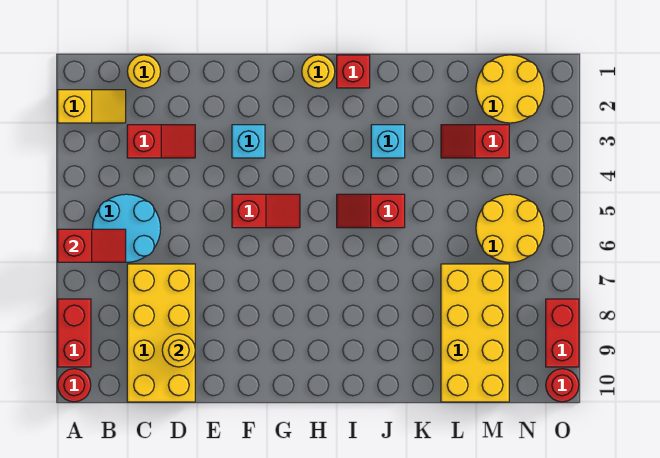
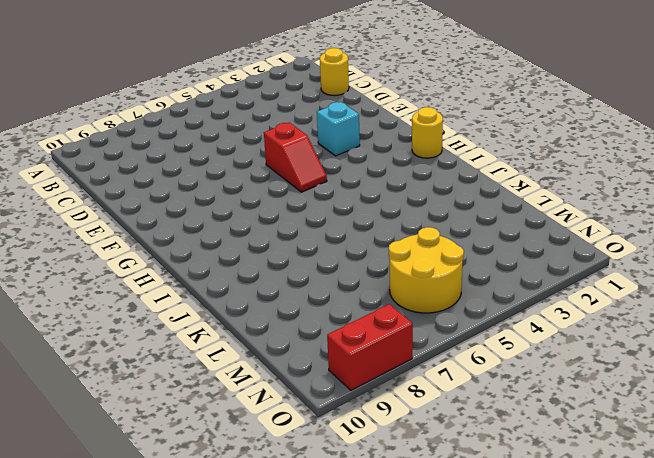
none -> yellow slope A2:B2 level 1 top A
none -> red brick A8:A9 level 1
none -> red round brick A10 level 1

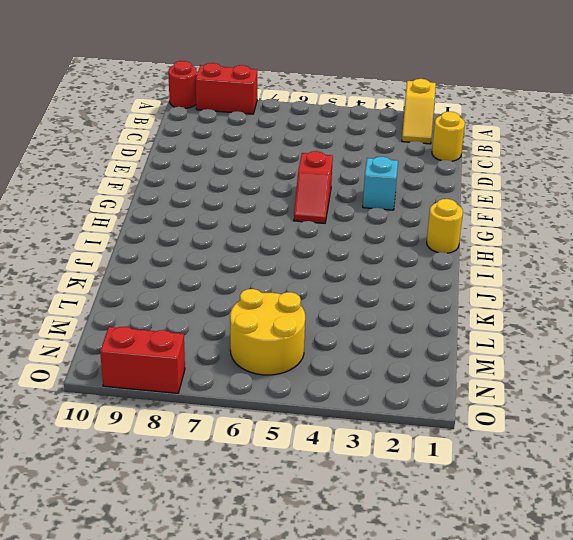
none -> cyan round brick B5:C6 level 1
none -> red slope C3:D3 level 1 top C
none -> yellow brick C7:D10 level 1

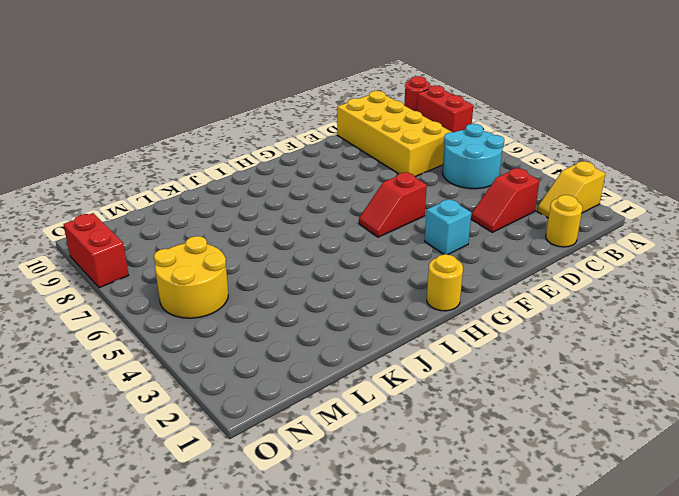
none -> red brick I1 level 1
none -> red slope I5:J5 level 1 top J
none -> cyan brick J3 level 1

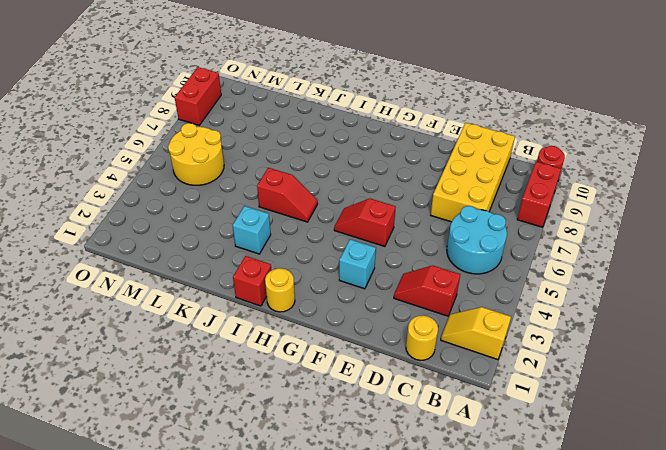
none -> red slope L3:M3 level 1 top M
none -> yellow brick L7:M10 level 1
none -> yellow round brick M1:N2 level 1

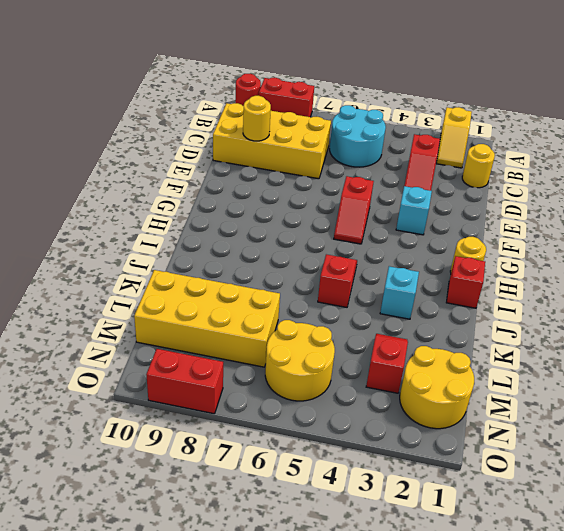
none -> red round brick O10 level 1
none -> red slope A6:B6 level 2 top A

